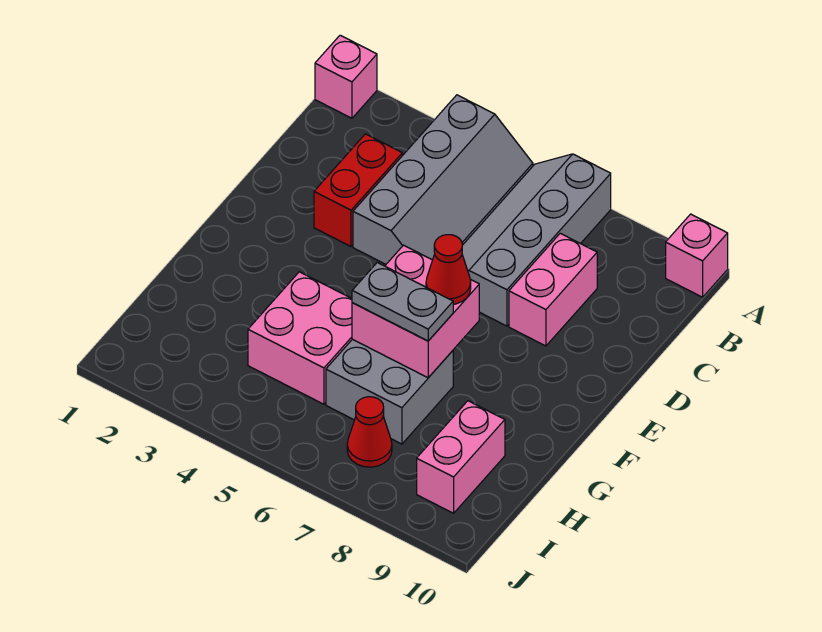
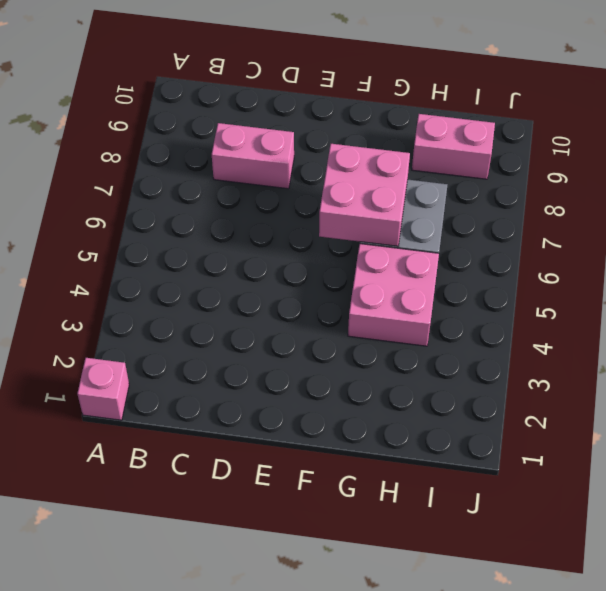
none -> grey slope A4:D5 level 1 top 4
none -> grey slope A6:D7 level 1 top 7
none -> pink brick A10 level 1

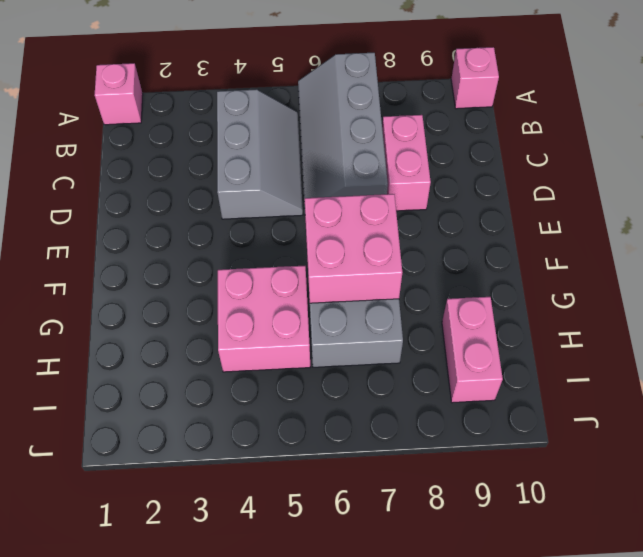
grey slope B4:D5 level 1 top 4 -> grey slope A4:D5 level 1 top 4
none -> red brick C3:D3 level 1
none -> red cone I7 level 1
none -> red cone F7 level 3

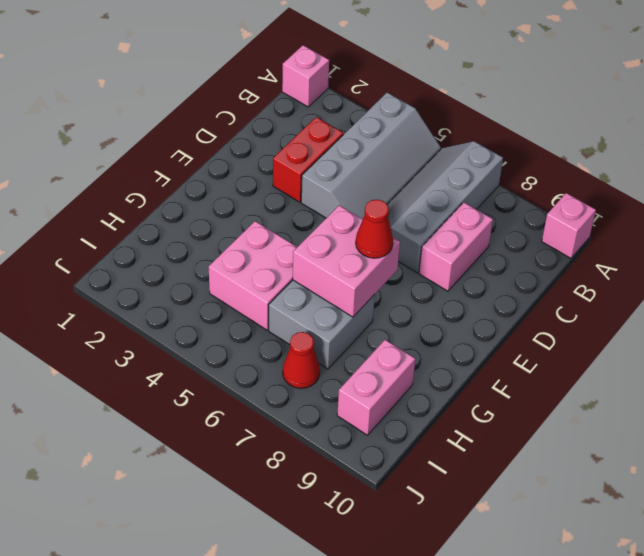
none -> grey plate G6:G7 level 3

